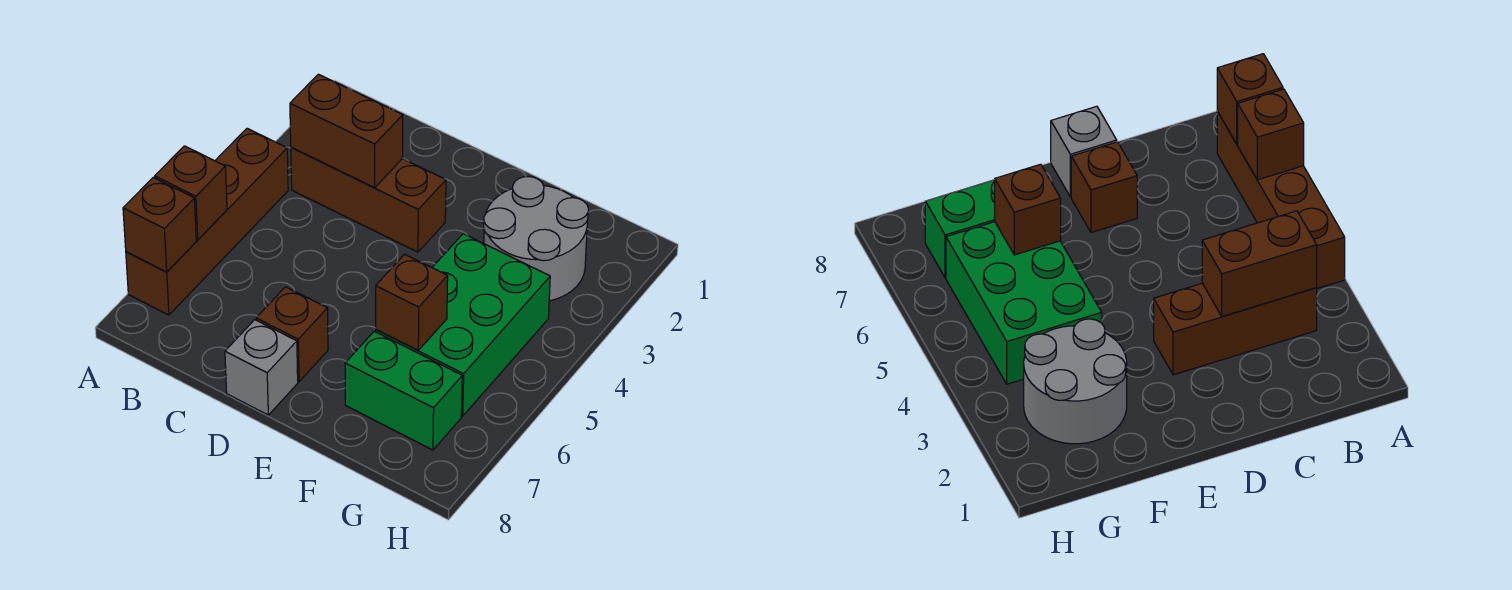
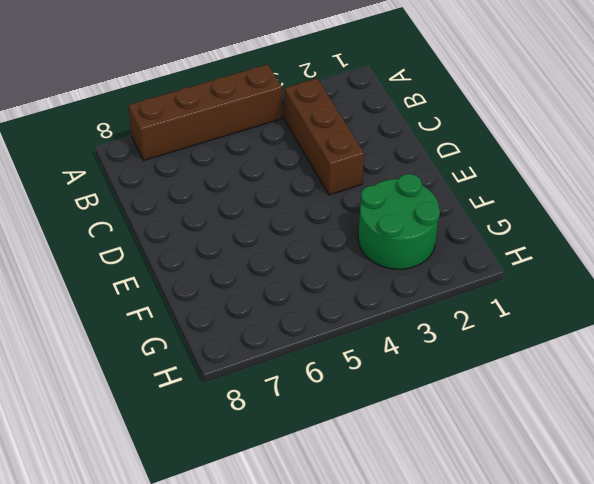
green round brick F2:G3 level 1 -> grey round brick F2:G3 level 1
none -> brown brick D7 level 1
none -> grey brick D8 level 1

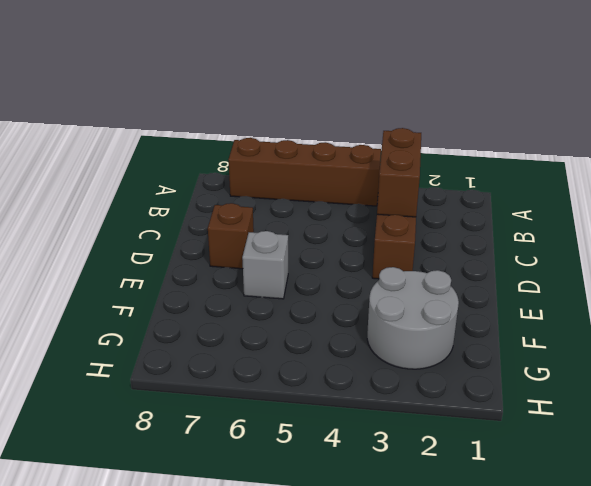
grey brick E6 level 1 -> grey brick D8 level 1
none -> green brick F4:G6 level 1
none -> green brick F7:G7 level 1

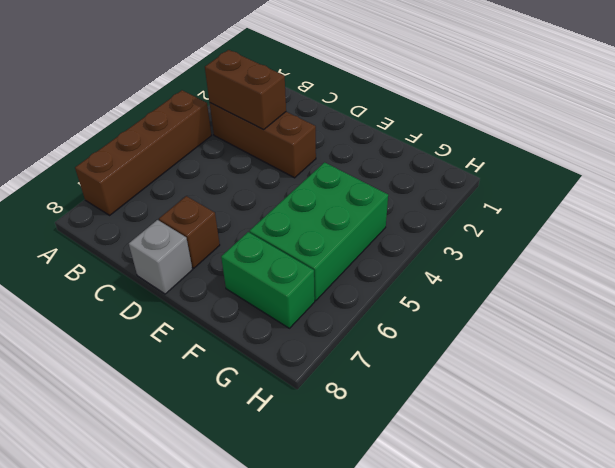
none -> grey round brick F2:G3 level 1
none -> brown brick A6 level 2

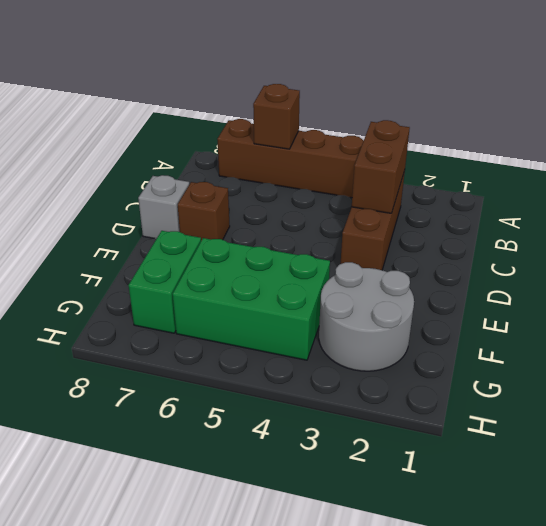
none -> brown brick A7 level 2
none -> brown brick F6 level 2

